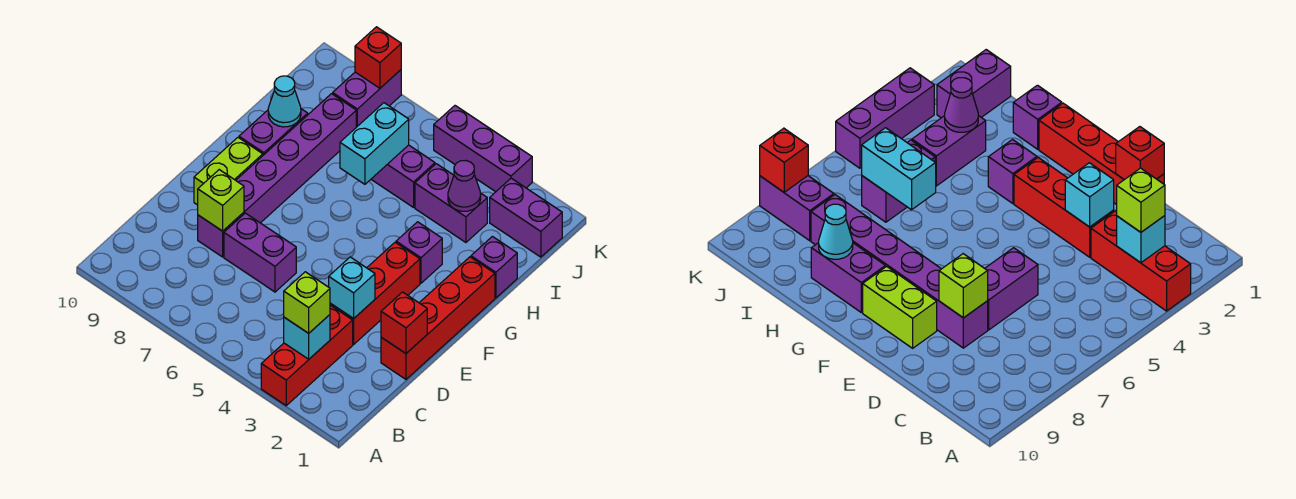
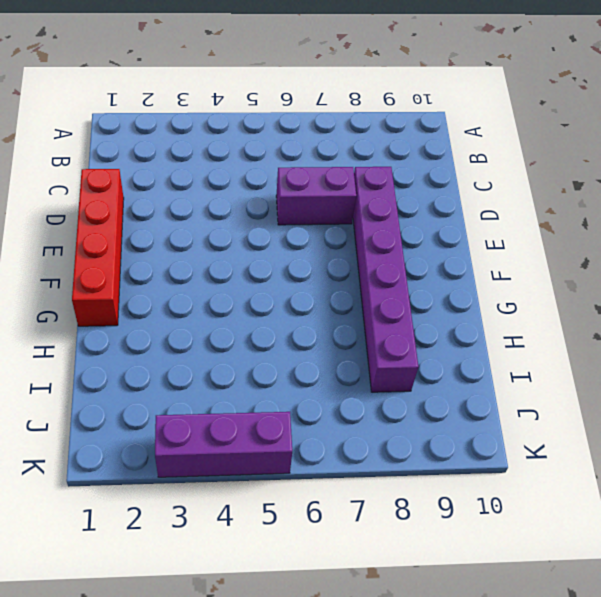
none -> red brick A3:C3 level 1
none -> red brick D3:F3 level 1
none -> lime brick E9:F9 level 1

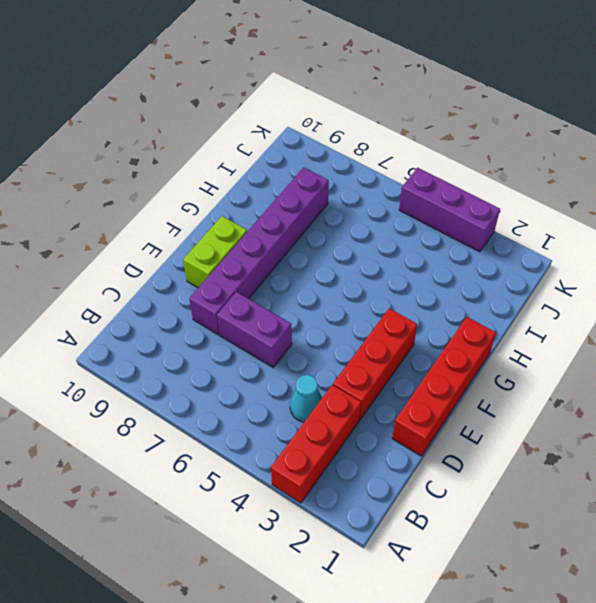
cyan cone C4 level 1 -> cyan cone H9 level 2
none -> purple brick G3 level 1
none -> purple brick G9:H9 level 1
none -> purple brick H1 level 1

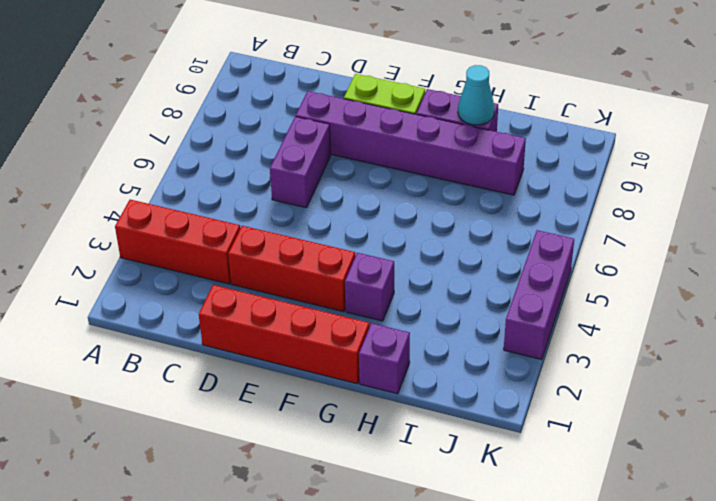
none -> purple brick I3:I4 level 1
none -> purple brick I5:I6 level 1
none -> purple brick J1:J2 level 1

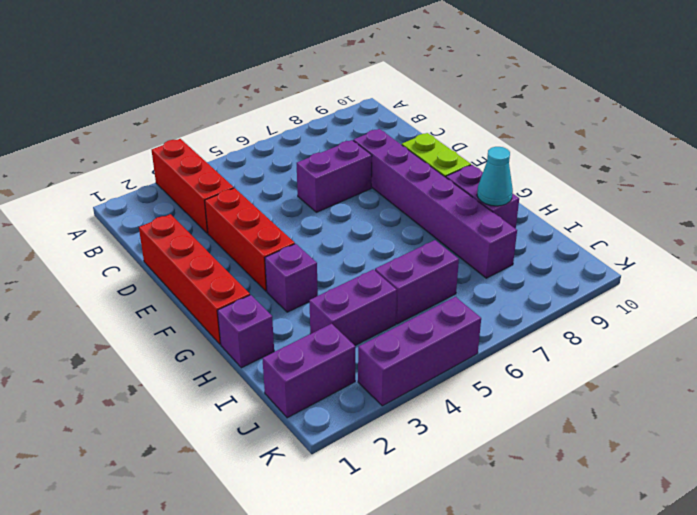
none -> purple brick J8:K8 level 1
none -> cyan brick B3 level 2
none -> red brick D1 level 2

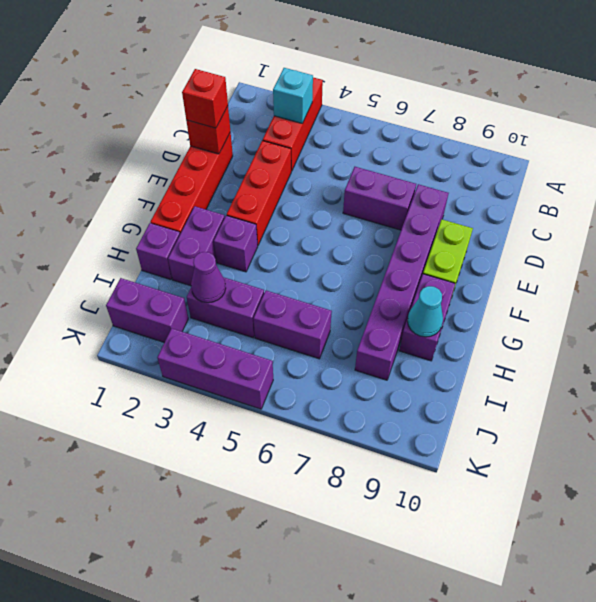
red brick D1 level 3 -> red brick K8 level 2
purple brick G2:H2 level 1 -> purple brick J8:K8 level 1
none -> cyan brick D3 level 2
none -> lime brick D8 level 2
none -> cyan brick H6:I6 level 2

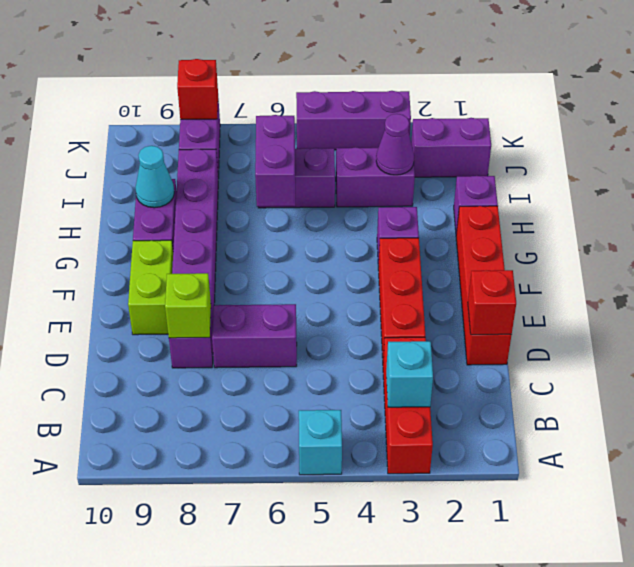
cyan brick A5 level 1 -> cyan brick D3 level 2
purple brick H6:I6 level 2 -> cyan brick H6:I6 level 2
none -> lime brick B3 level 3

